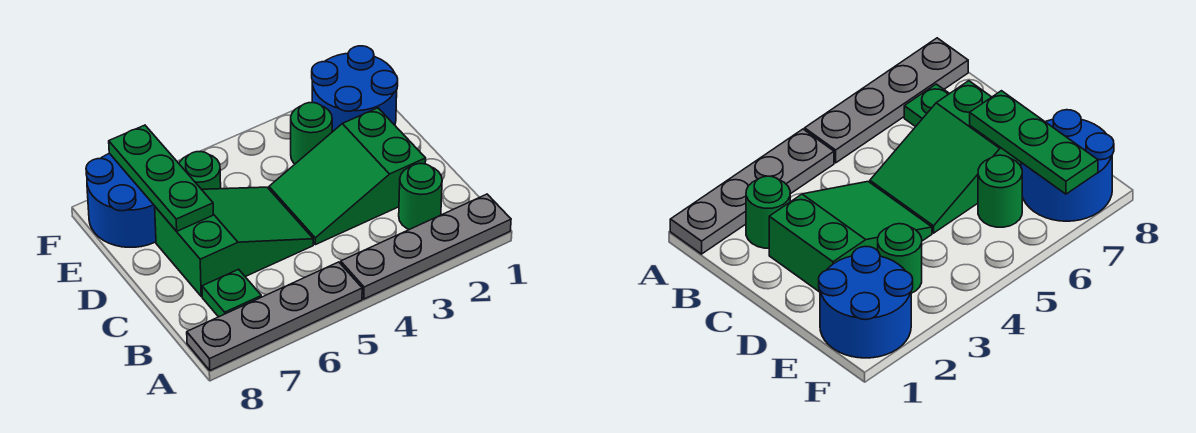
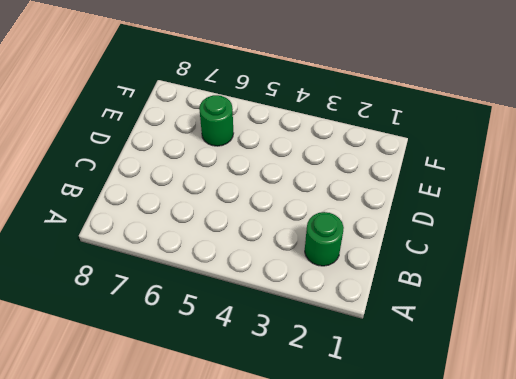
none -> grey plate A1:A4 level 1
none -> grey plate A5:A8 level 1

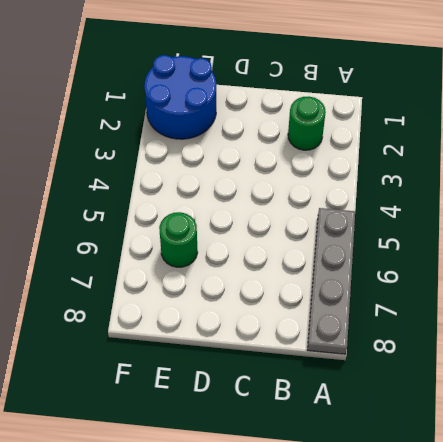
none -> grey plate A1:A4 level 1
none -> green plate B7 level 1

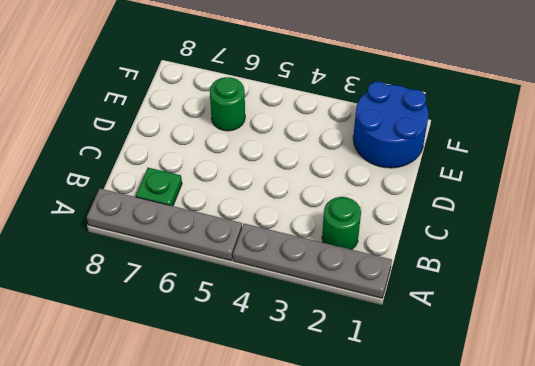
none -> green slope C2:D4 level 1 top 2
none -> green slope C5:D7 level 1 top 7

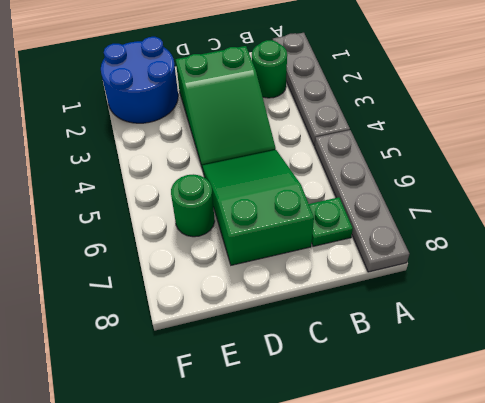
none -> green round brick E3 level 1
none -> blue round brick E7:F8 level 1

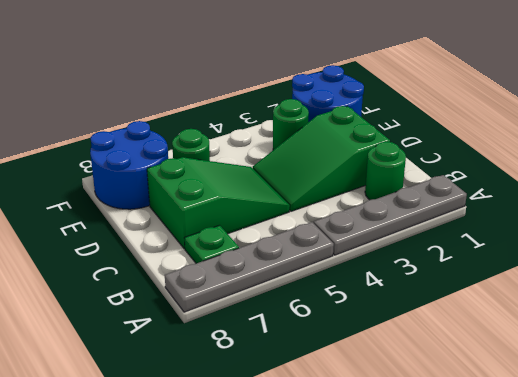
none -> green plate D7:F7 level 2

